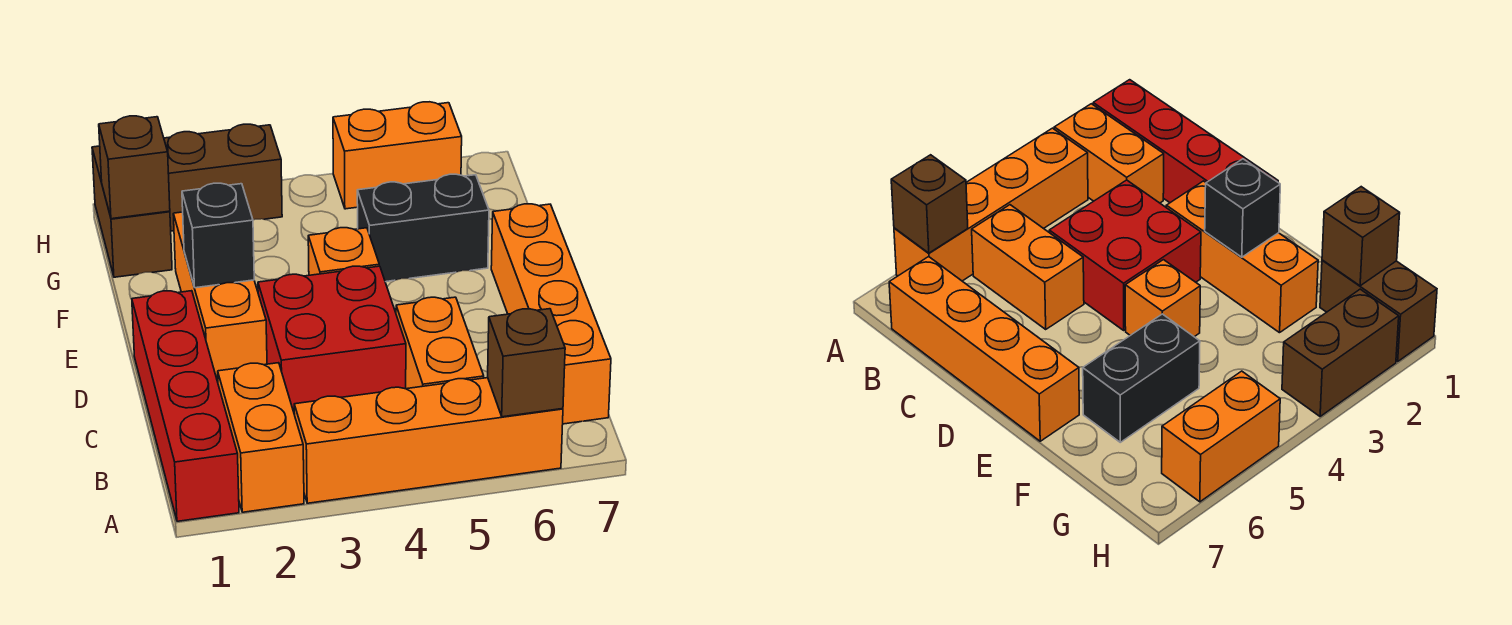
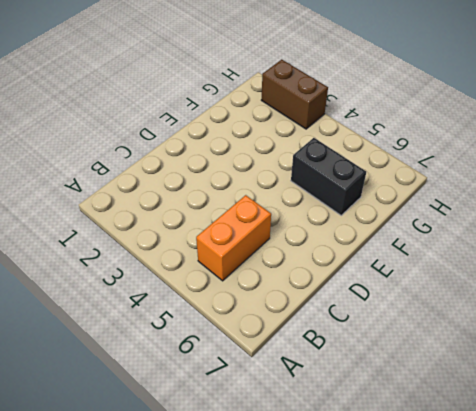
none -> red brick A1:D1 level 1
none -> orange brick A2:B2 level 1
none -> orange brick A3:A6 level 1

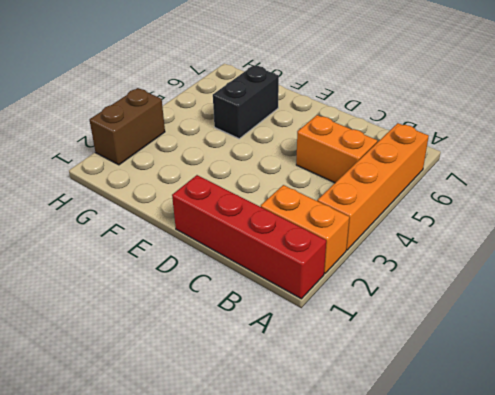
none -> orange brick B7:E7 level 1
none -> red brick C3:D4 level 1
none -> orange brick D2:F2 level 1

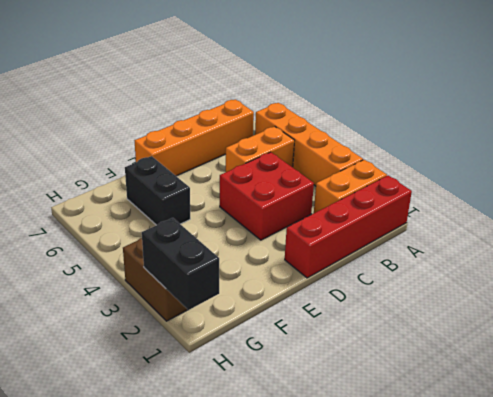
black brick H1:H2 level 2 -> none
none -> orange brick D2:F2 level 1
none -> orange brick E4 level 1
none -> brown brick G1:H1 level 1

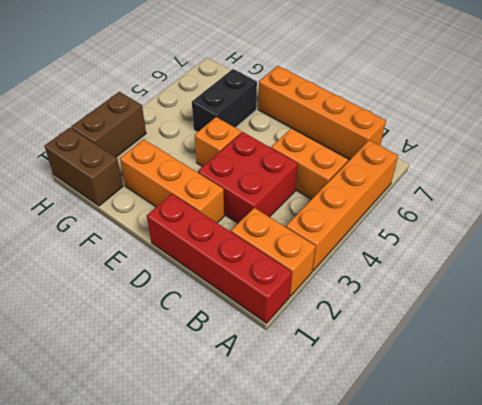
none -> orange brick H5:H6 level 1
none -> brown brick A6 level 2
none -> black brick E2 level 2

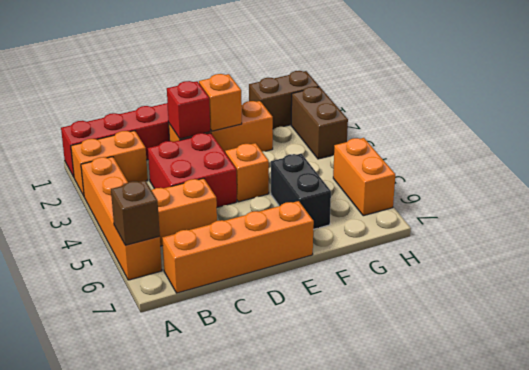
red brick D2 level 2 -> none
orange brick E2 level 2 -> black brick E2 level 2
none -> brown brick G1 level 2

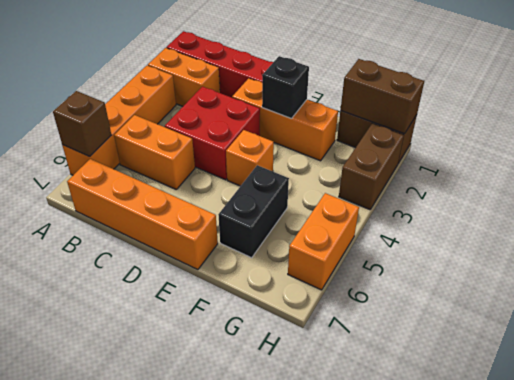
brown brick G1:H1 level 2 -> brown brick G1 level 2

